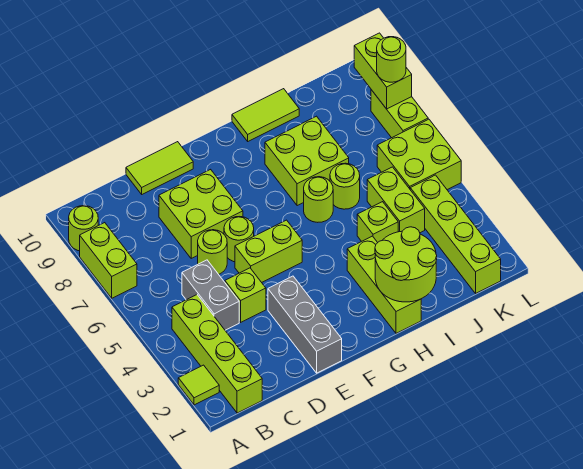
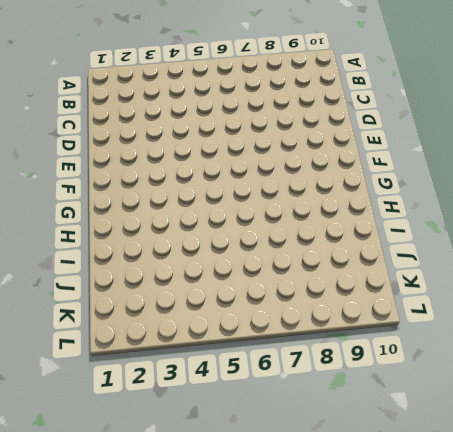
none -> lime tile A2 level 1
none -> lime brick A7:A8 level 1
none -> lime round brick A9 level 1

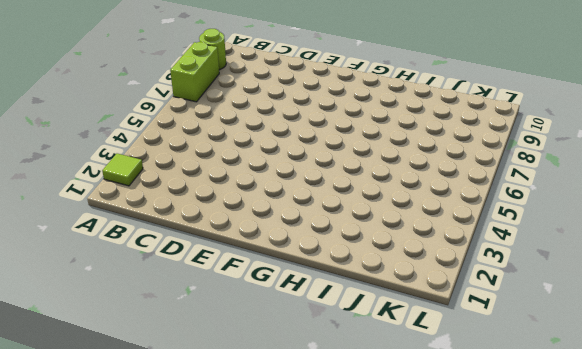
none -> lime brick B1:B4 level 1
none -> grey brick C4:C5 level 1
none -> lime brick D4 level 1

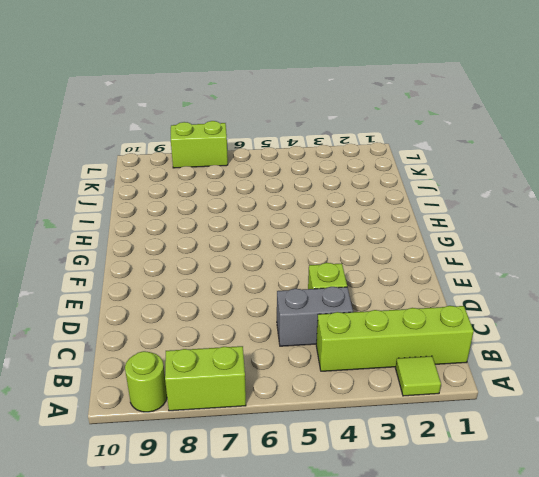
none -> lime round brick D6 level 1
none -> lime brick D7:E8 level 1
none -> lime tile D10:E10 level 1

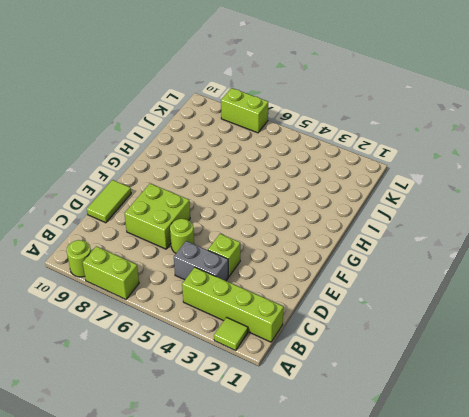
none -> grey brick E1:E3 level 1
none -> lime brick E5:F5 level 1
none -> lime round brick E6 level 1

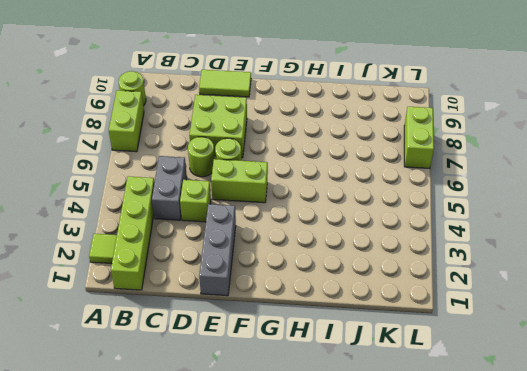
none -> lime brick H1:H3 level 1
none -> lime round brick H6 level 1
none -> lime brick H7:I8 level 1

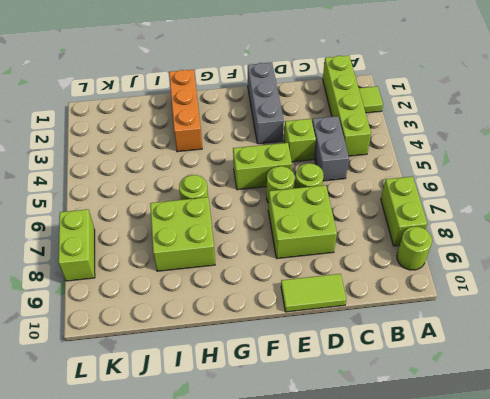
orange brick H1:H3 level 1 -> lime brick H1:H3 level 1
none -> lime tile H10:I10 level 1
none -> lime brick I4 level 1
none -> lime round brick I6 level 1

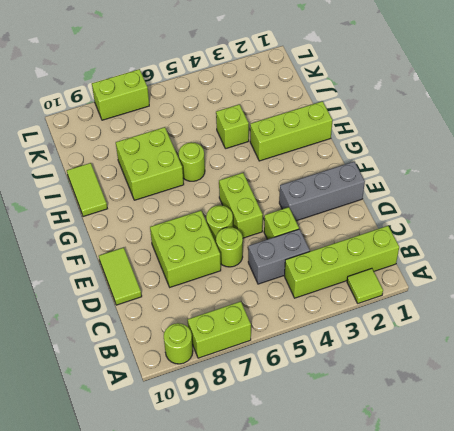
none -> lime round brick I6 level 1
none -> lime brick J4:J5 level 1
none -> lime brick K1:K4 level 1

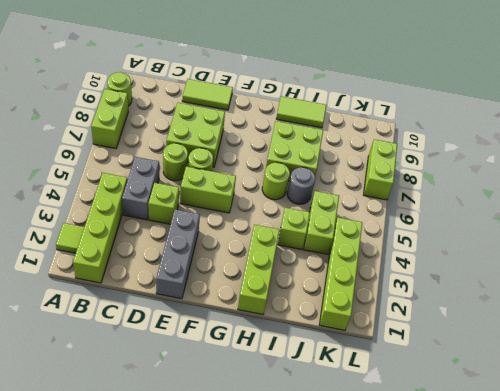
grey round brick I6 level 1 -> lime round brick I6 level 1
none -> lime brick K5:L6 level 1
none -> lime round brick H1:I2 level 2
none -> lime brick L8:L9 level 2

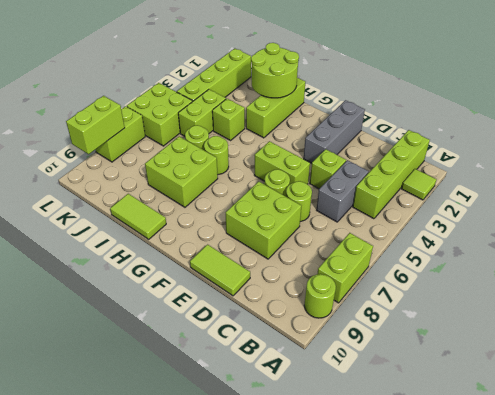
none -> lime round brick L8 level 3

